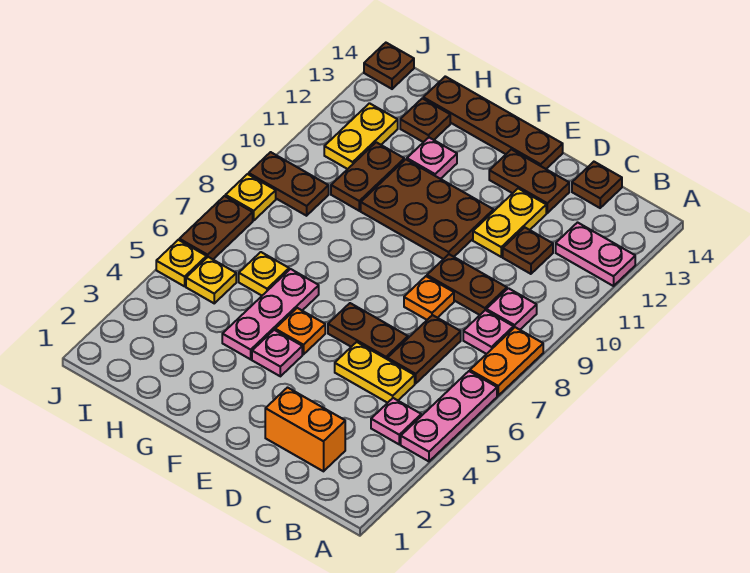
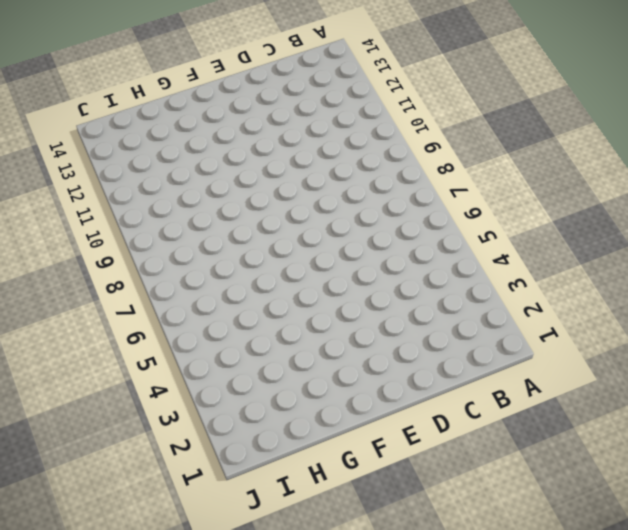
none -> pink plate A4:A6 level 1
none -> orange plate A7:A8 level 1
none -> pink plate A12:B12 level 1
none -> pink plate B4 level 1

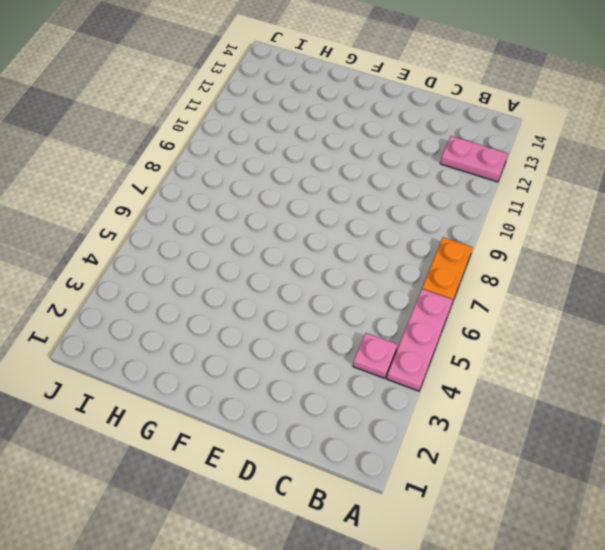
none -> pink plate B8 level 1
none -> pink plate B9 level 1
none -> orange brick C2:D2 level 1
none -> yellow plate C5:D5 level 1

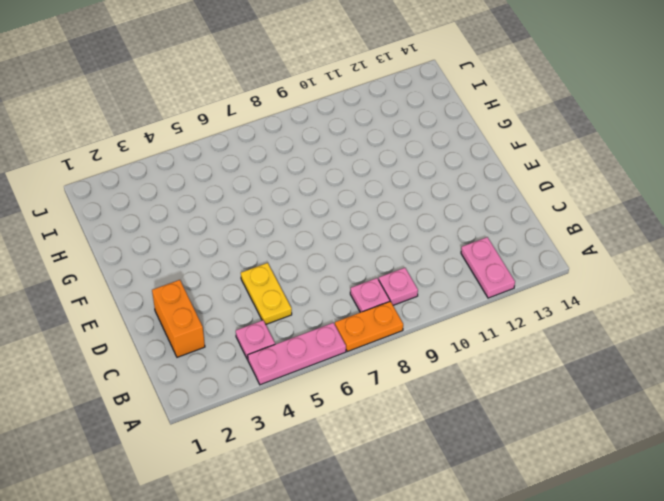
none -> brown plate C6:C7 level 1
none -> brown plate C9:D9 level 1
none -> brown plate C11 level 1
none -> brown plate C14 level 1

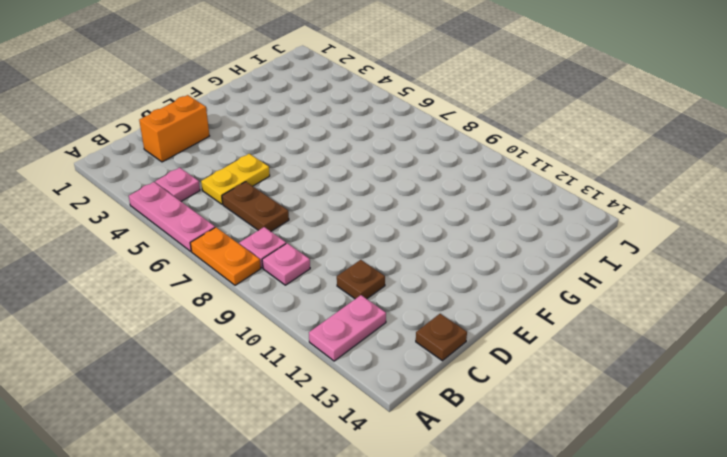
none -> brown plate C9:D9 level 1
none -> brown plate D6:E6 level 1
none -> orange plate D8 level 1
none -> yellow plate D11:D12 level 1

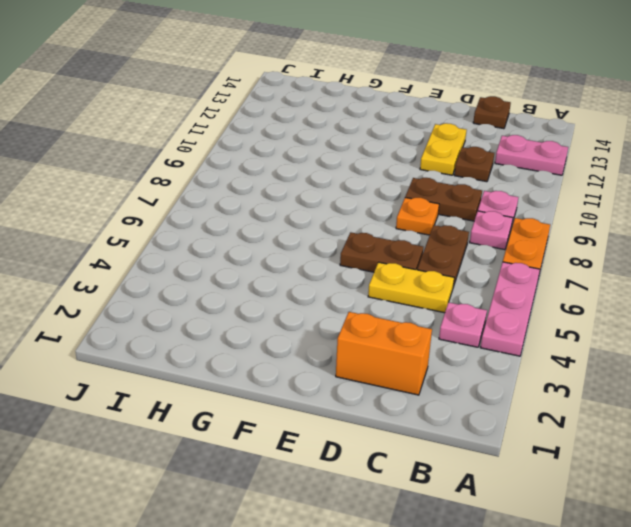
none -> brown plate D13:E13 level 1
none -> brown plate E10:G11 level 1
none -> brown plate E14:H14 level 1
none -> pink plate F4 level 1

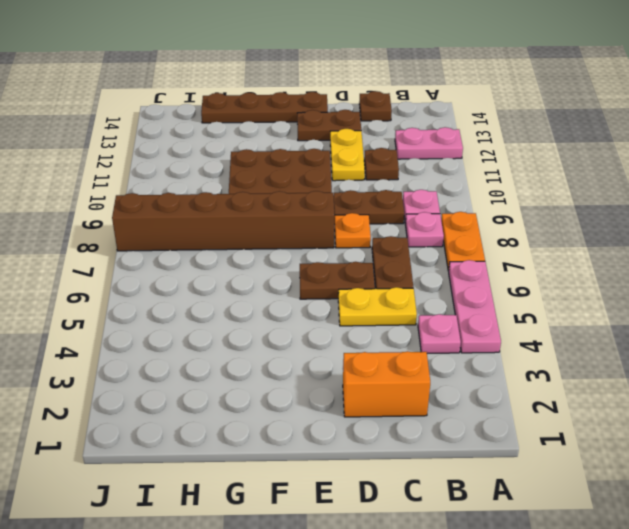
brown brick E8:J8 level 1 -> yellow plate J8 level 1
none -> pink plate F4 level 1
none -> orange plate F5 level 1
none -> pink plate G4:G6 level 1
none -> pink plate G12 level 1

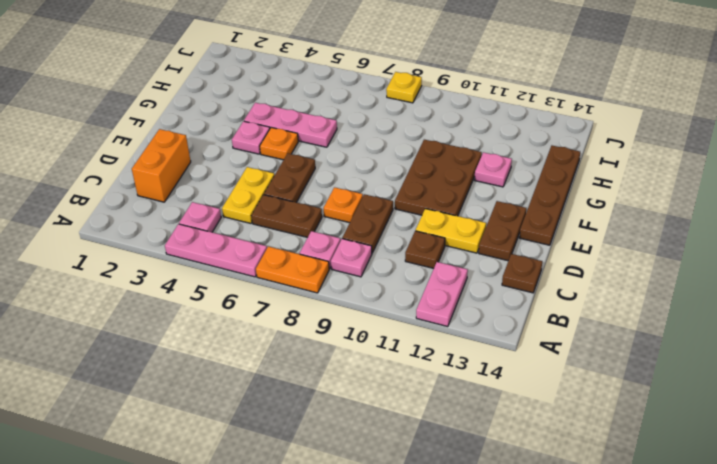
none -> yellow plate H6 level 1
none -> brown plate H10:H11 level 1
none -> brown plate H13 level 1
none -> yellow plate I5 level 1

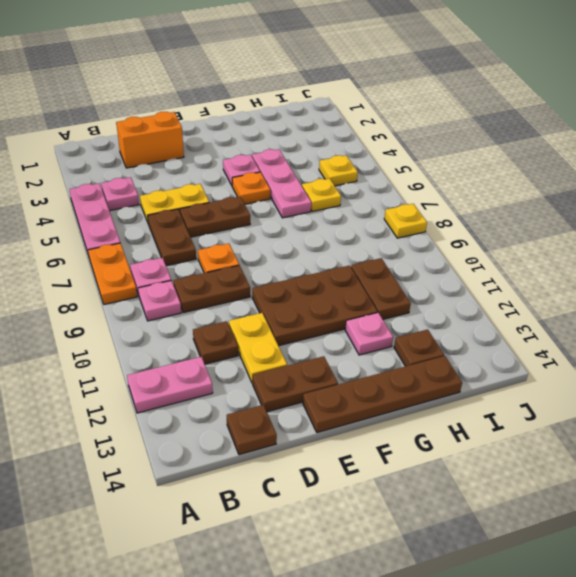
none -> brown plate I9:J9 level 1
none -> yellow plate I11:I12 level 1
none -> yellow plate J5 level 1
none -> brown plate J6:J7 level 1

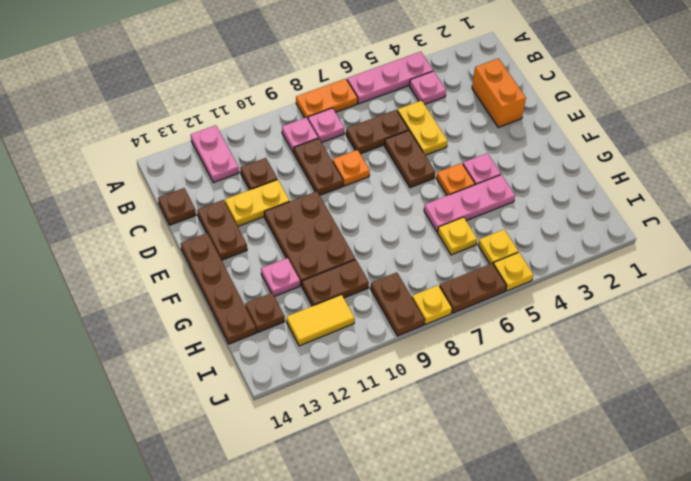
yellow tile I11:I12 level 1 -> yellow plate I11:I12 level 1
none -> brown plate J14 level 1

